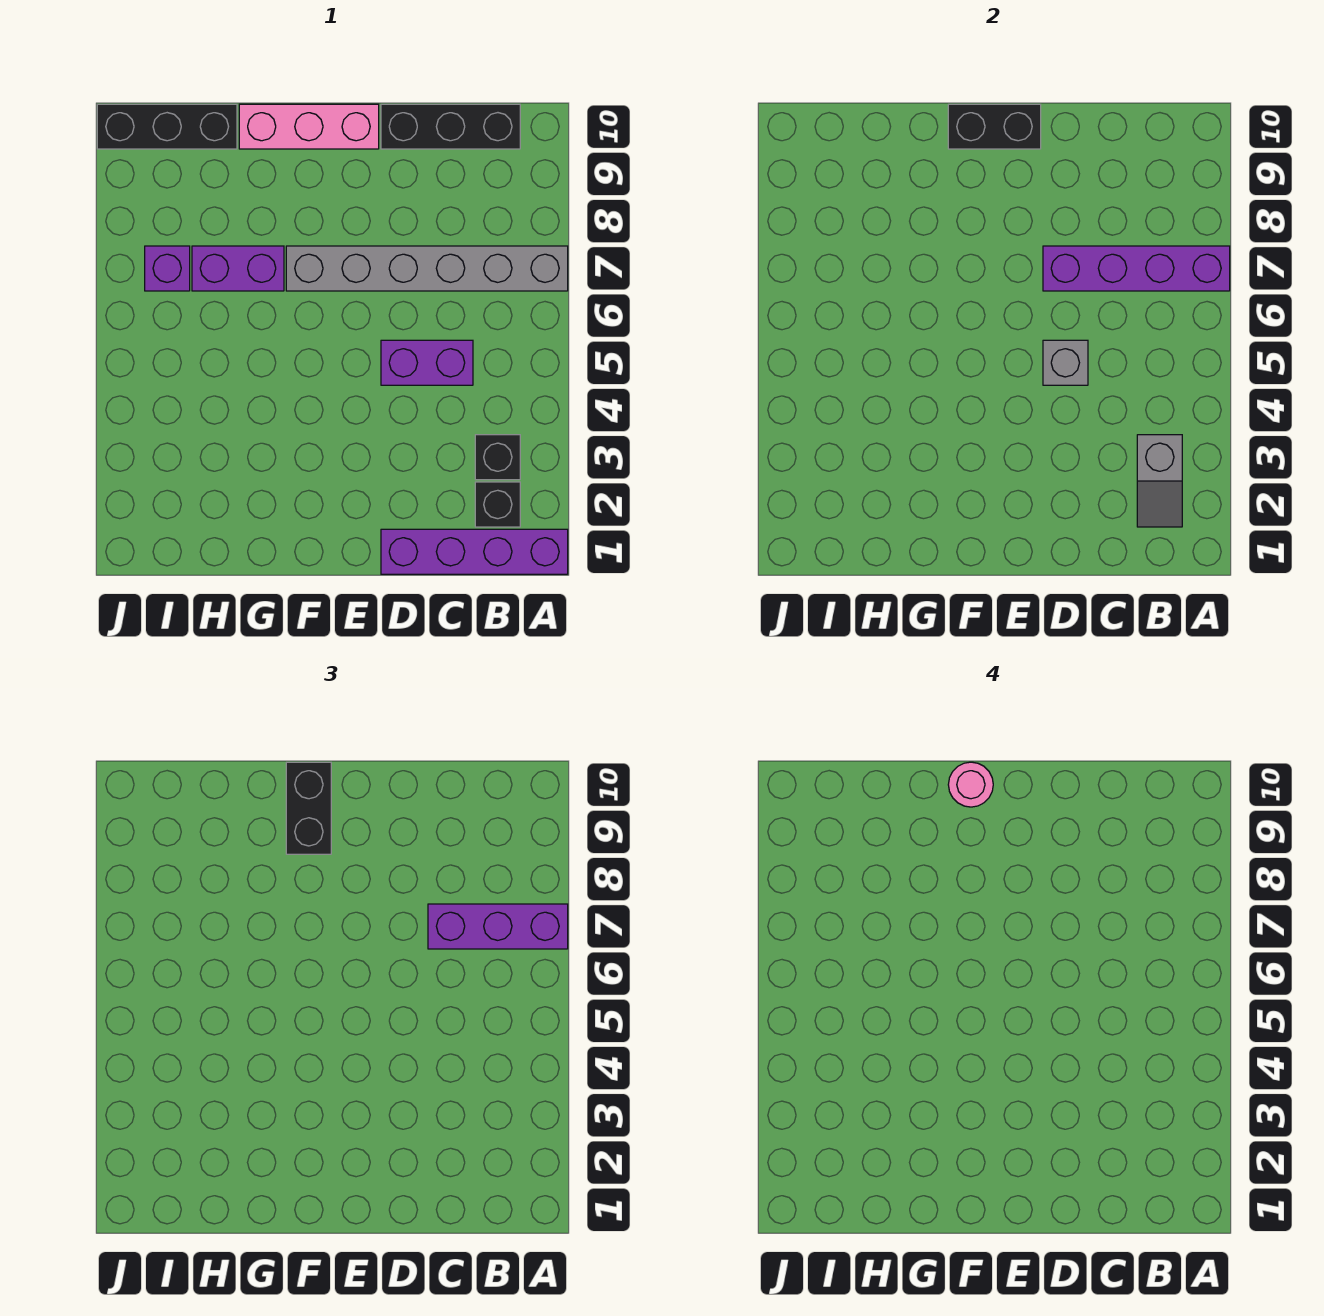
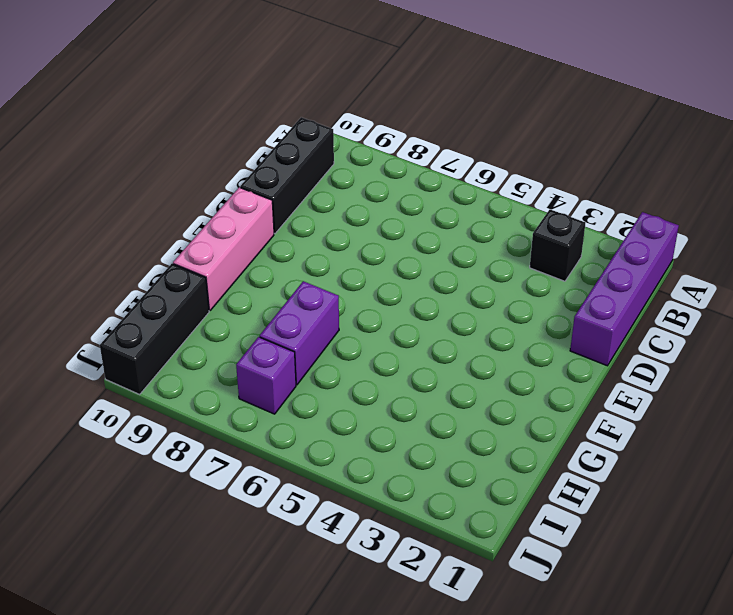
none -> grey brick A7:F7 level 1
none -> black brick B2 level 1
none -> purple brick C5:D5 level 1

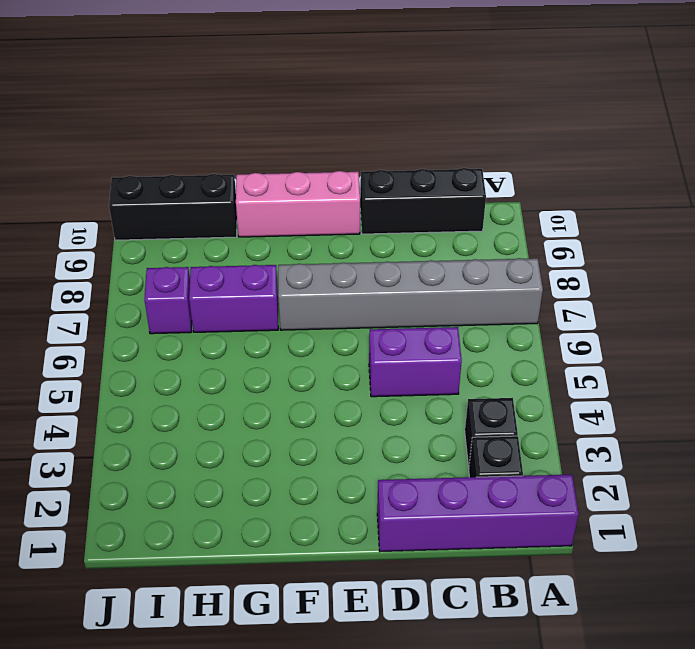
none -> purple brick A7:D7 level 2
none -> grey slope B2:B3 level 2 top 3
none -> grey brick D5 level 2

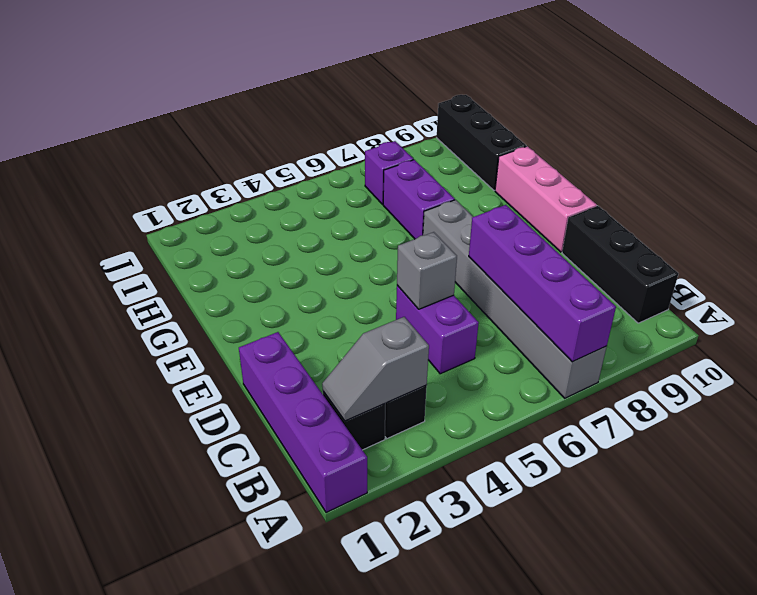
none -> black brick E10:F10 level 2
none -> purple brick A7:C7 level 3
none -> black brick F9:F10 level 3

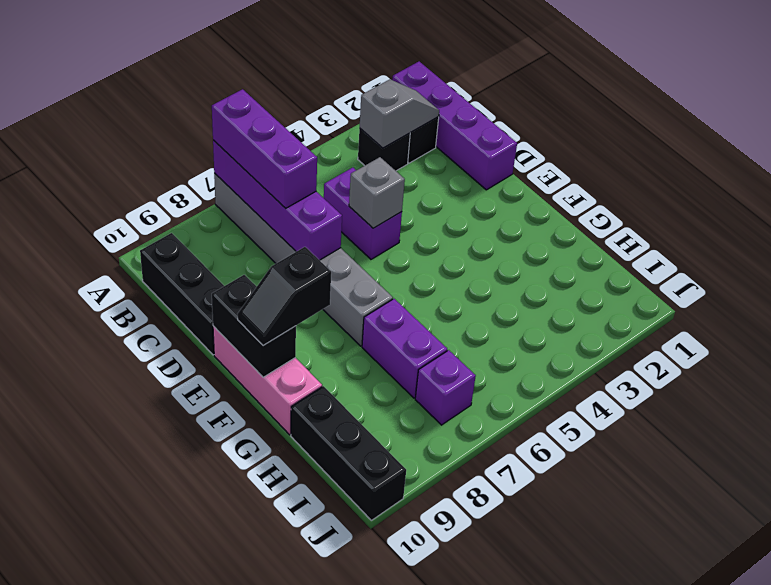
black slope F9:F10 level 3 top 9 -> black brick F9:F10 level 3
none -> pink round brick F10 level 4

